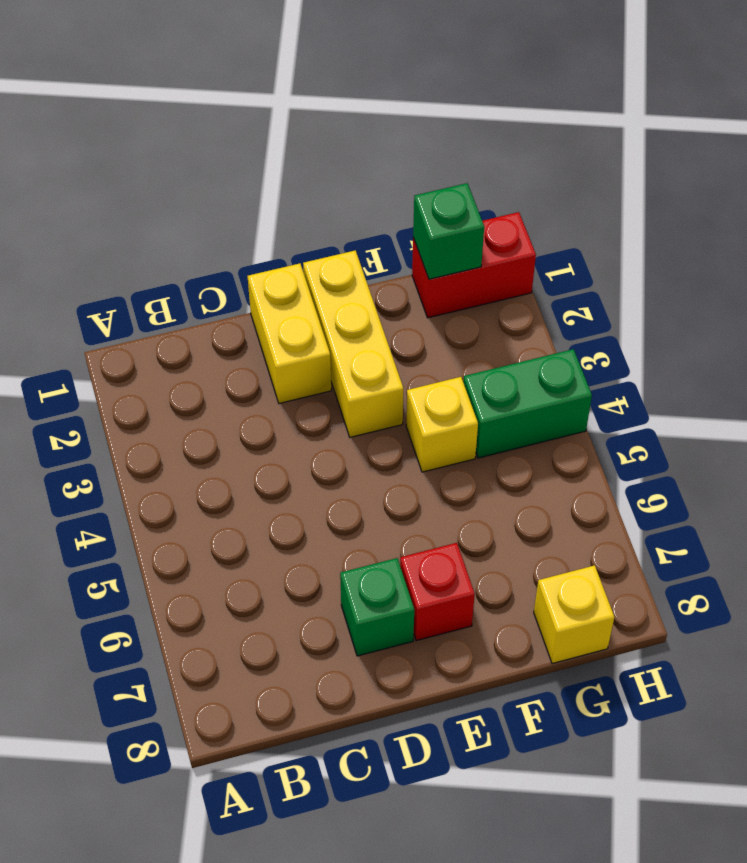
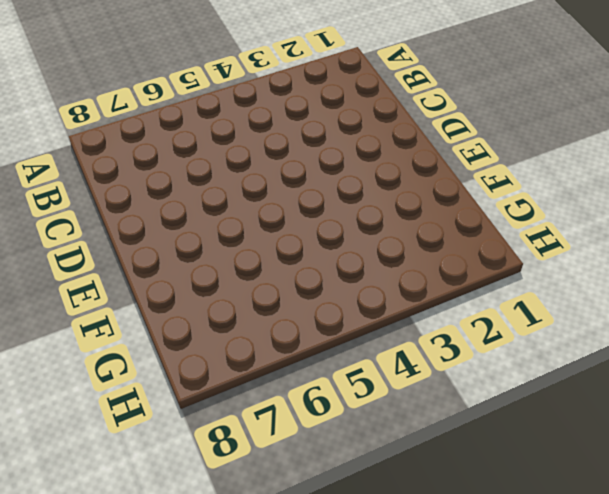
none -> yellow brick D1:D2 level 1
none -> green brick D7 level 1

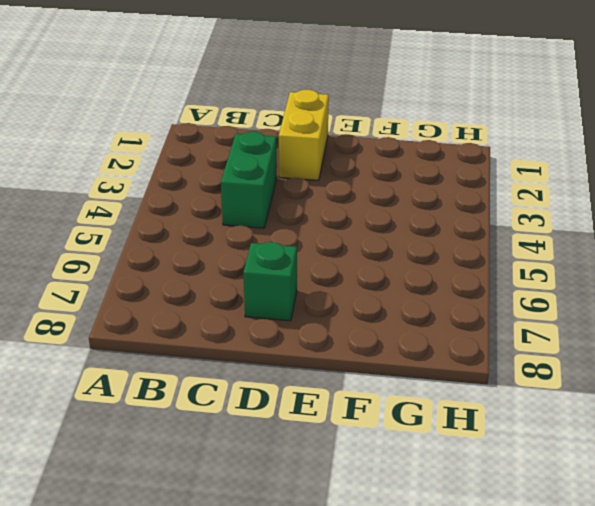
green brick C3:C4 level 1 -> green brick G4:H4 level 1
none -> yellow brick E1:E3 level 1
none -> red brick E7 level 1

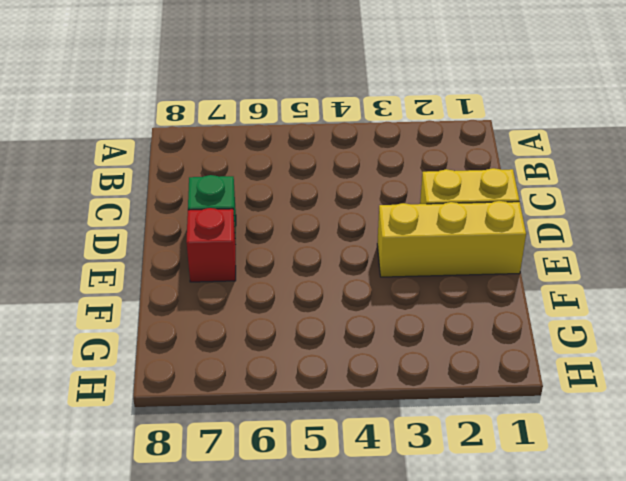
none -> yellow brick F4 level 1
none -> red brick G1:H1 level 1

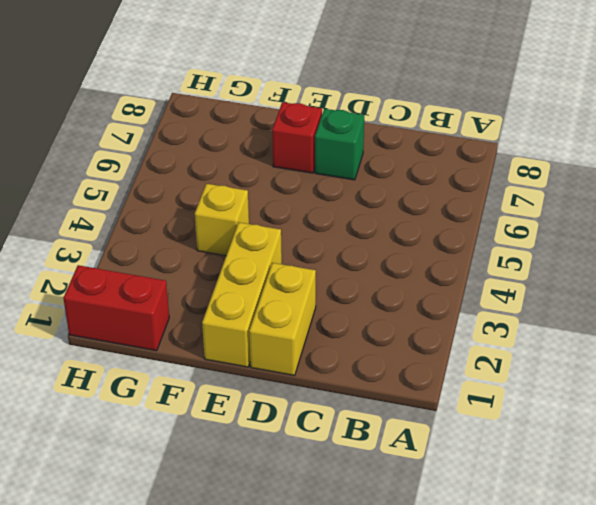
none -> green brick G4:H4 level 1
none -> yellow brick G8 level 1

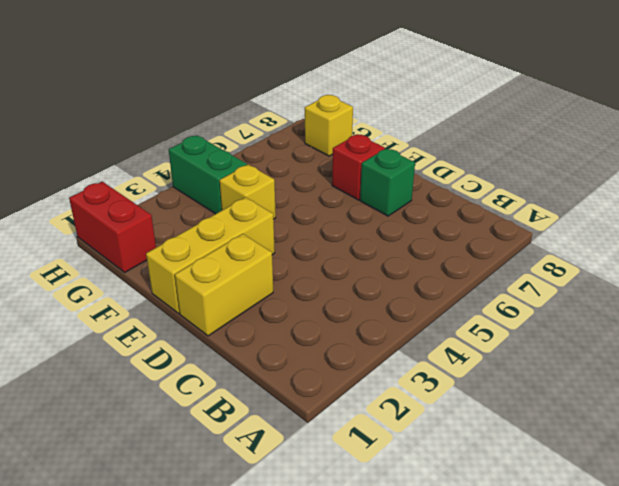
none -> green brick G1 level 2

